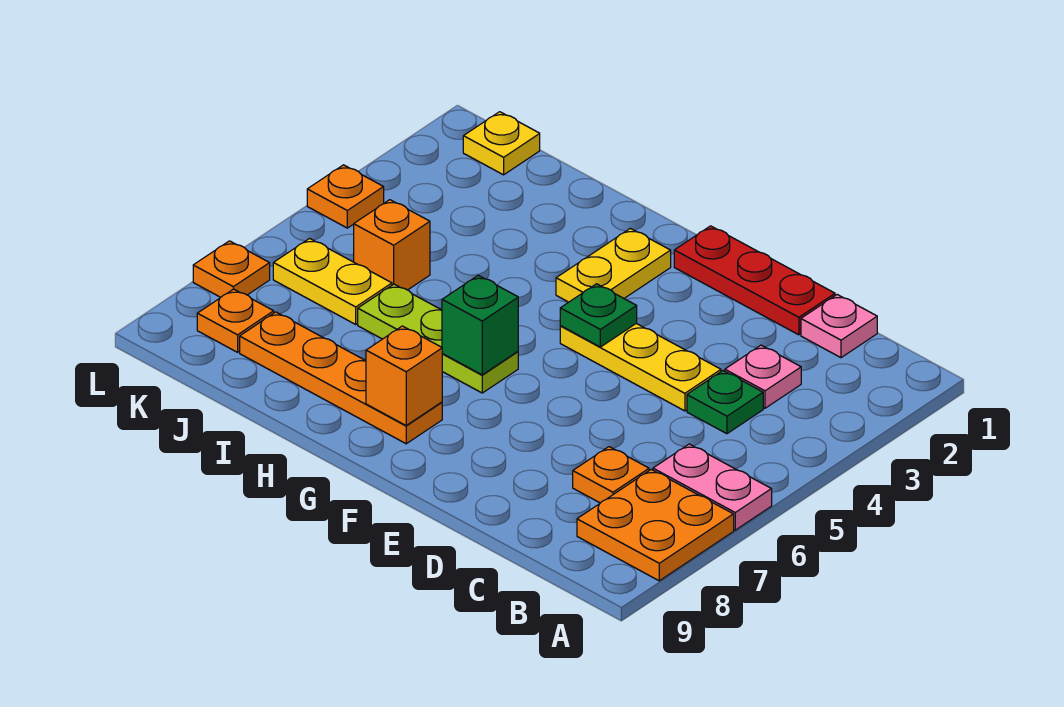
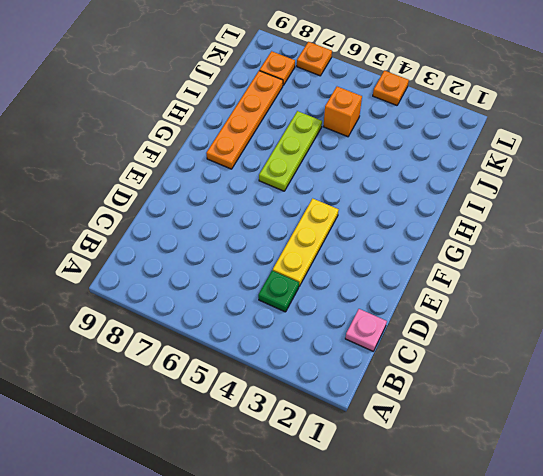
none -> pink plate A6:B6 level 1
none -> orange plate A7:B8 level 1
none -> pink plate C3 level 1

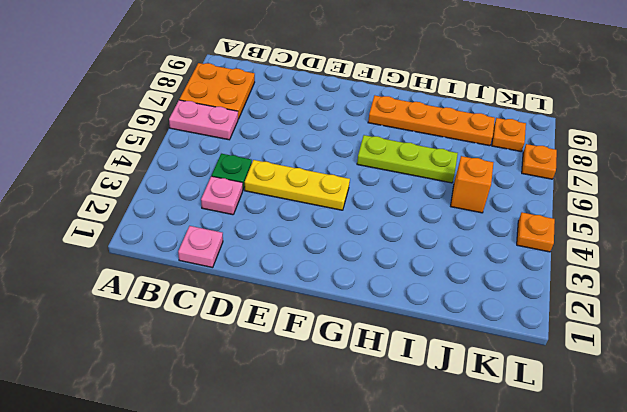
none -> orange plate C7 level 1
none -> red plate D1:F1 level 1
none -> yellow plate G2:G3 level 1

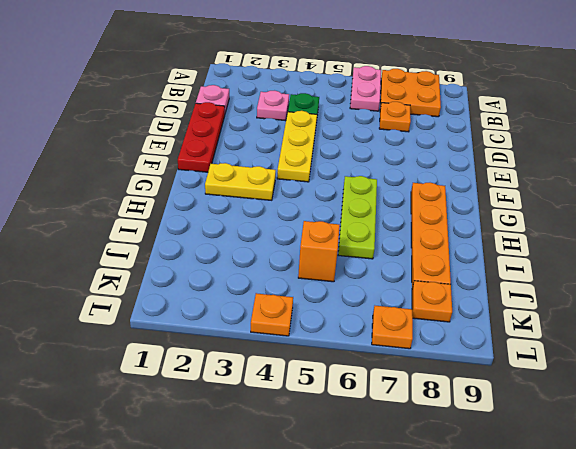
none -> yellow plate J6:K6 level 1
none -> yellow plate K1 level 1
none -> green plate F4 level 2

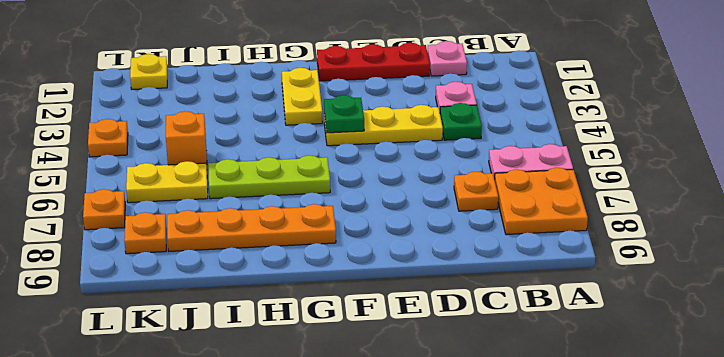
none -> green brick G6 level 2
none -> orange brick G8 level 2

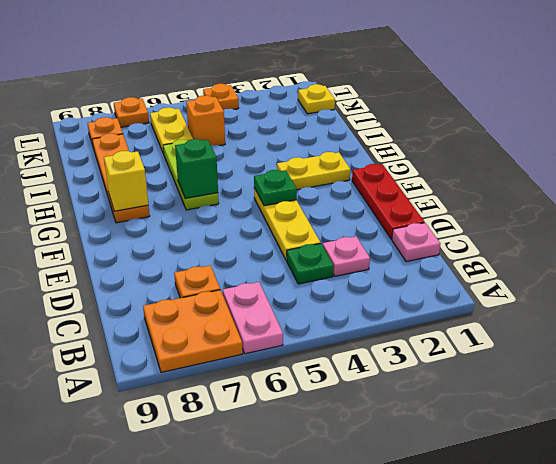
yellow brick G8 level 2 -> orange brick G8 level 2

